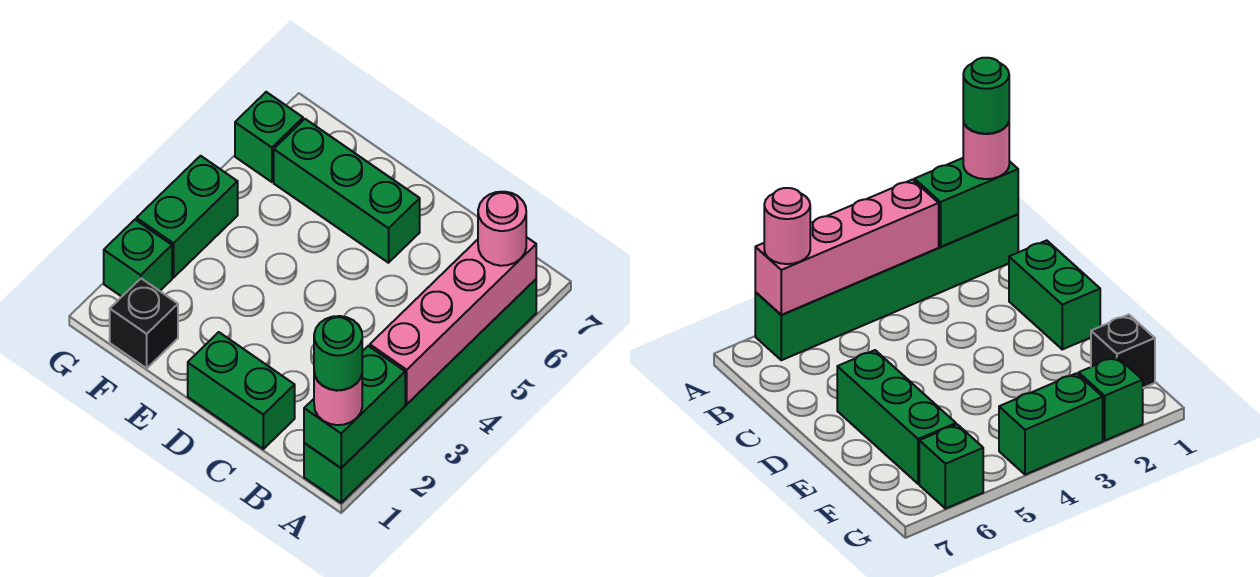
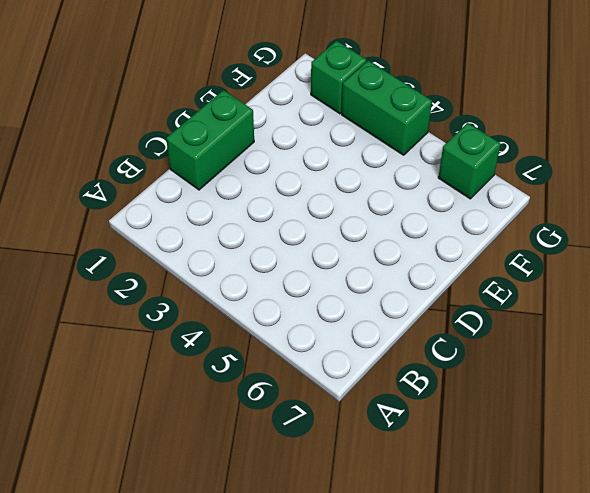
none -> green brick A1:A6 level 1
none -> green brick D6:F6 level 1
none -> black brick F1 level 1

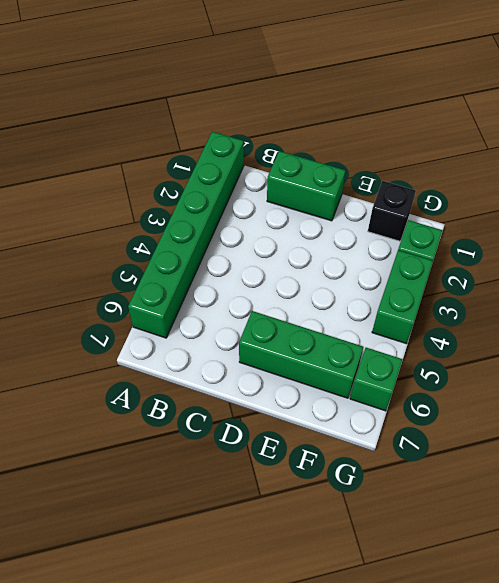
none -> green brick A1:A2 level 2
none -> pink brick A3:A6 level 2
none -> pink round brick A1 level 3

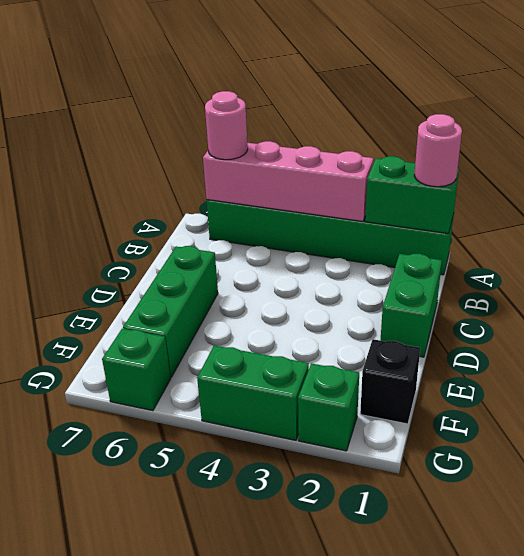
none -> green round brick A1 level 4

